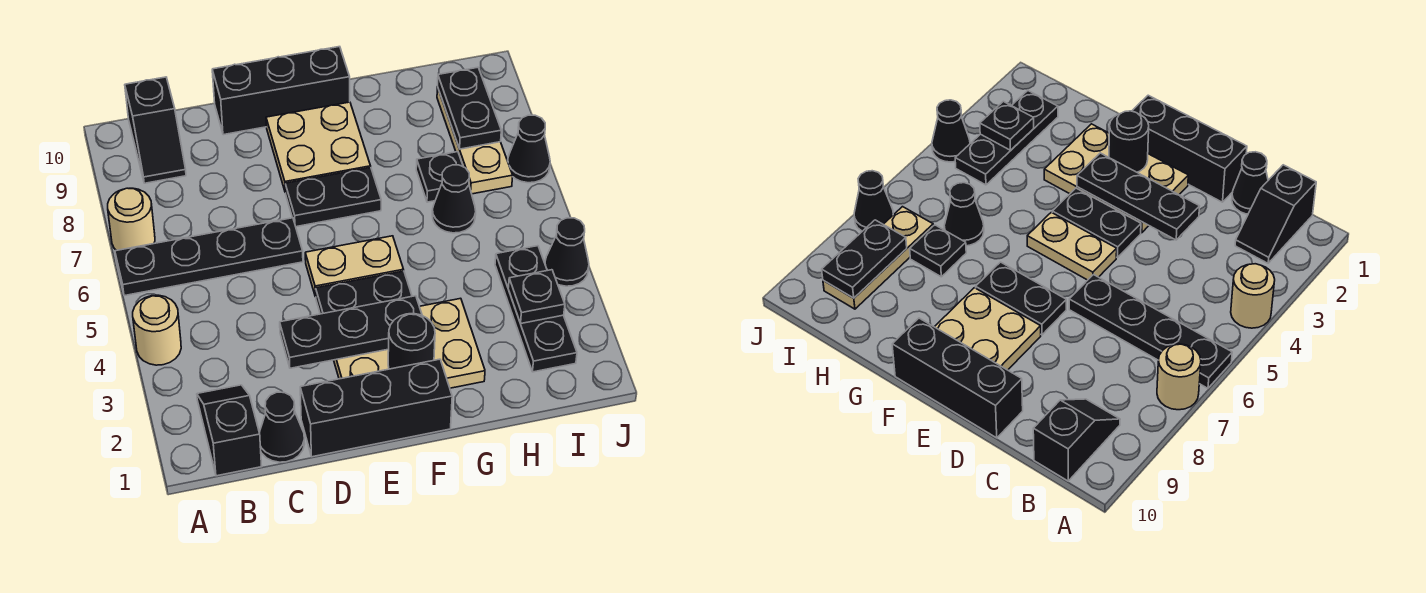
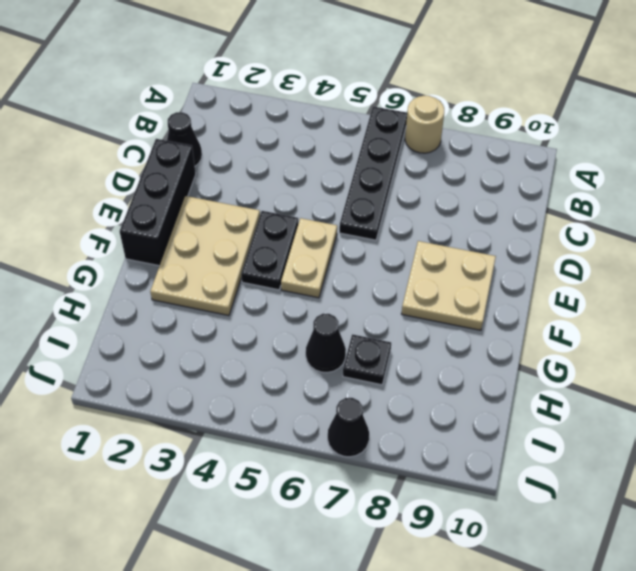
none -> tan round brick A4 level 1
none -> black slope B1:B2 level 1 top 1
none -> black slope B9:B10 level 1 top 10

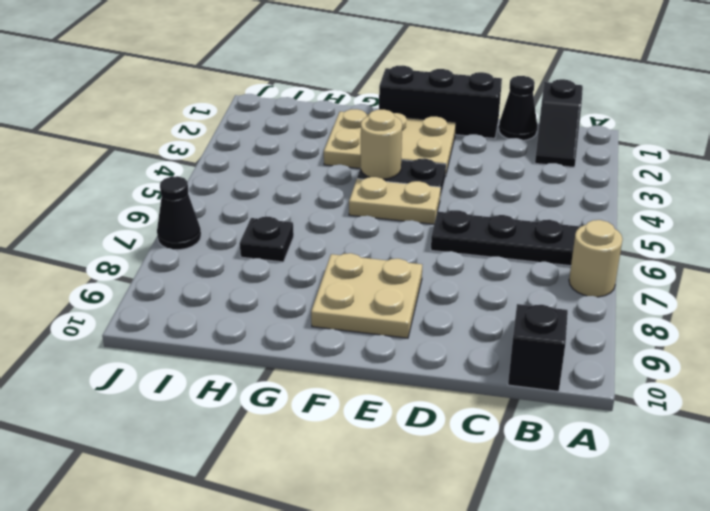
tan round brick F4 level 2 -> tan round brick A4 level 1
none -> black brick D10:F10 level 1
none -> black plate E7:F7 level 1
none -> black cone H6 level 1

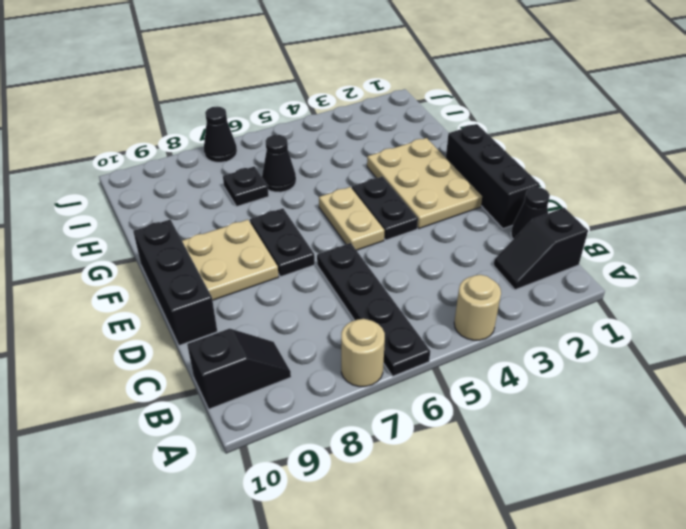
none -> black plate I2:I4 level 1
none -> tan plate I7:I9 level 1
none -> black cone J4 level 1

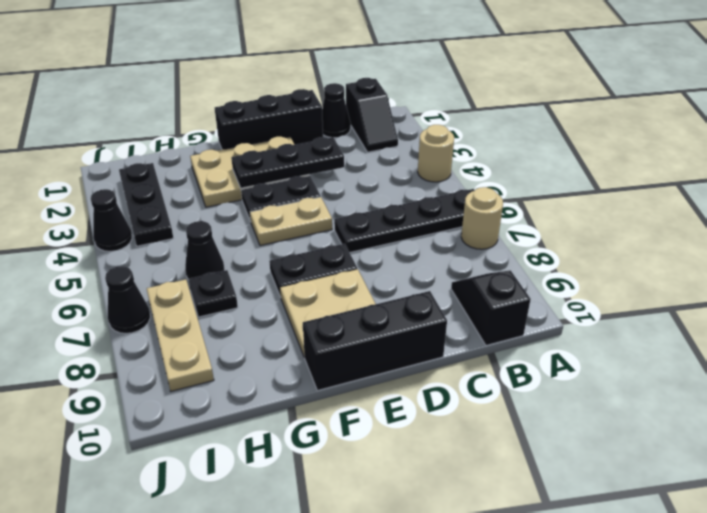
none -> black round brick F2 level 2
none -> black plate I3 level 2
none -> black plate I8:I9 level 2

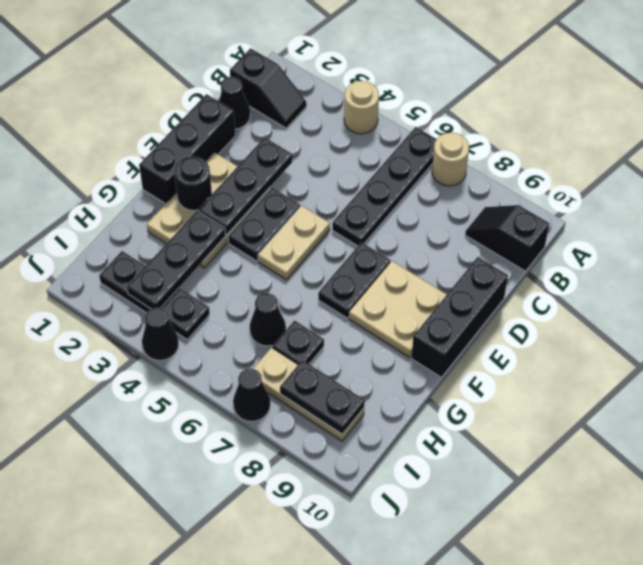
black plate G3:I3 level 2 -> black plate I3 level 2

